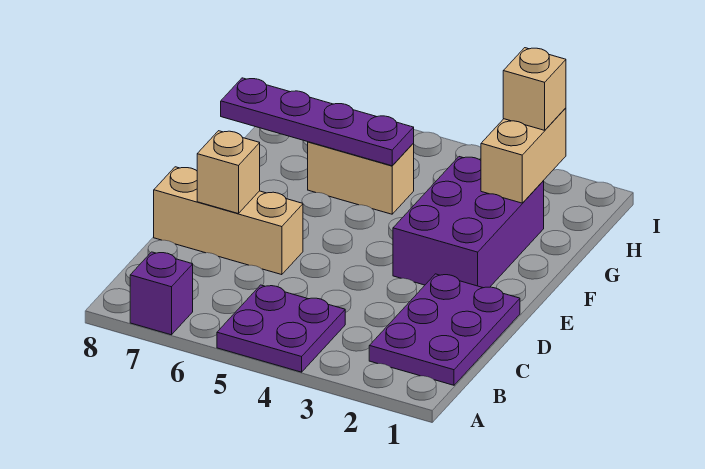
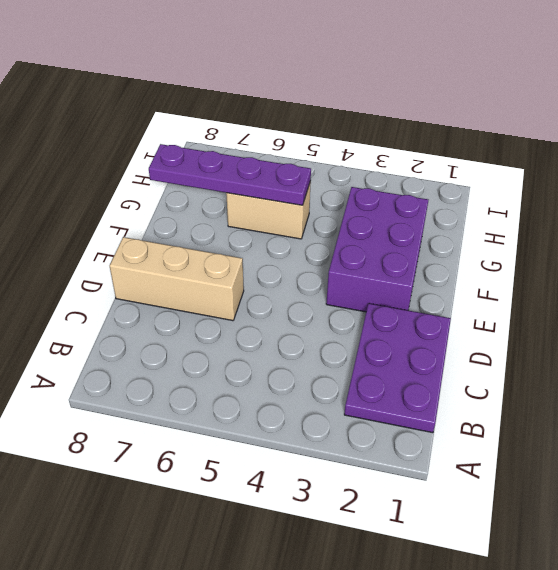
none -> purple plate A4:B5 level 1
none -> purple brick A7 level 1

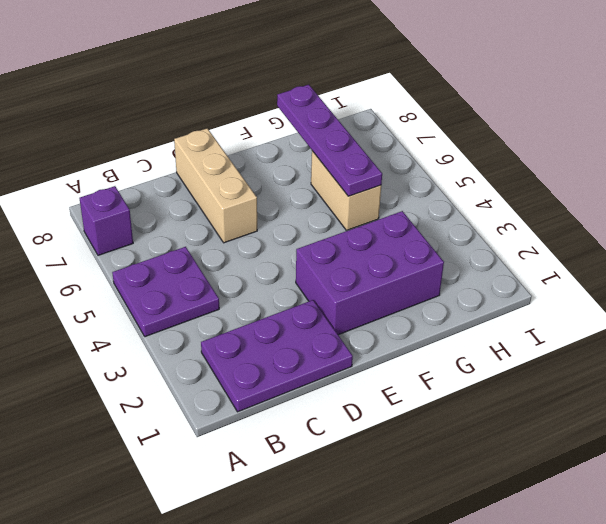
none -> tan brick D7 level 2
none -> tan brick G2:H2 level 2

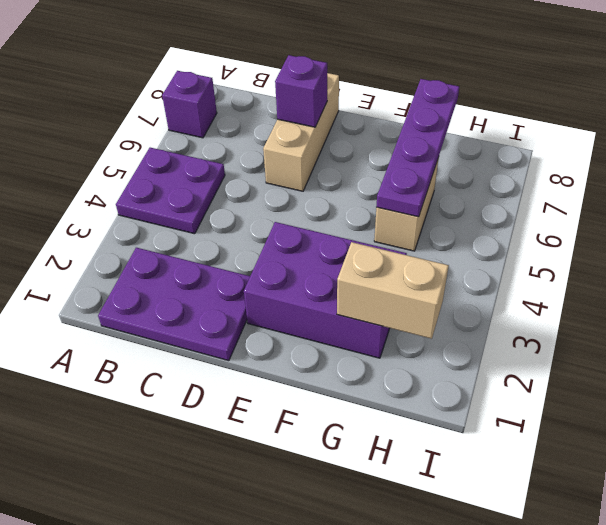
purple brick D7 level 2 -> tan brick D7 level 2
none -> tan brick H2 level 3

